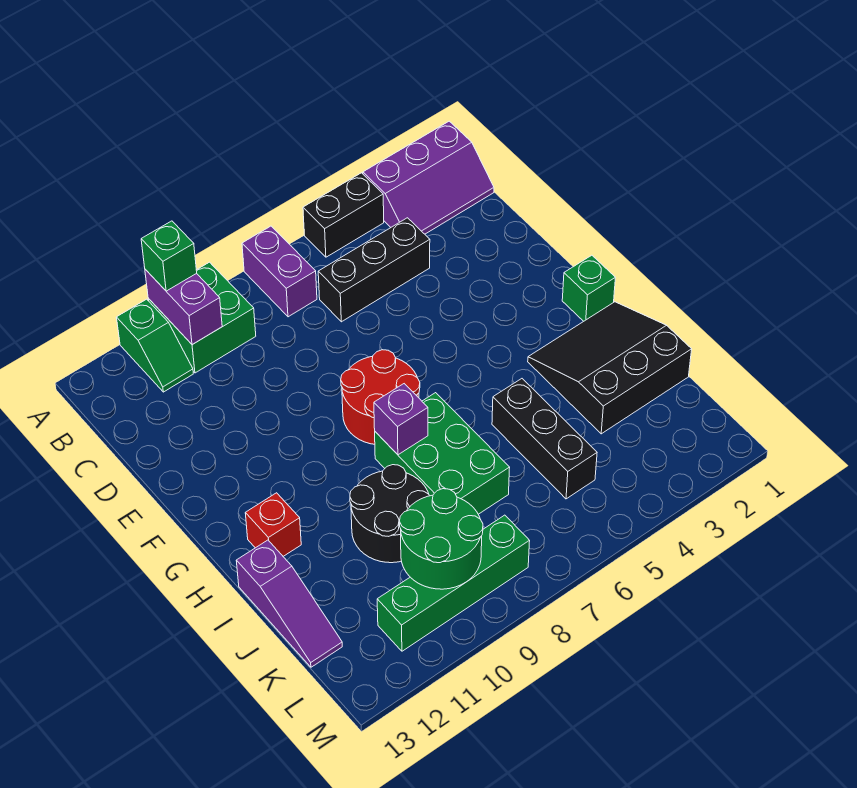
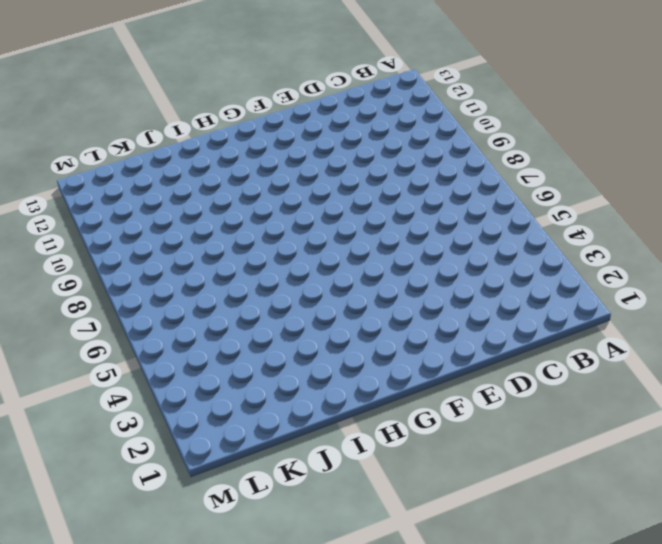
none -> purple slope A1:B3 level 1 top A
none -> black brick A4:A5 level 1
none -> purple brick A7:B7 level 1

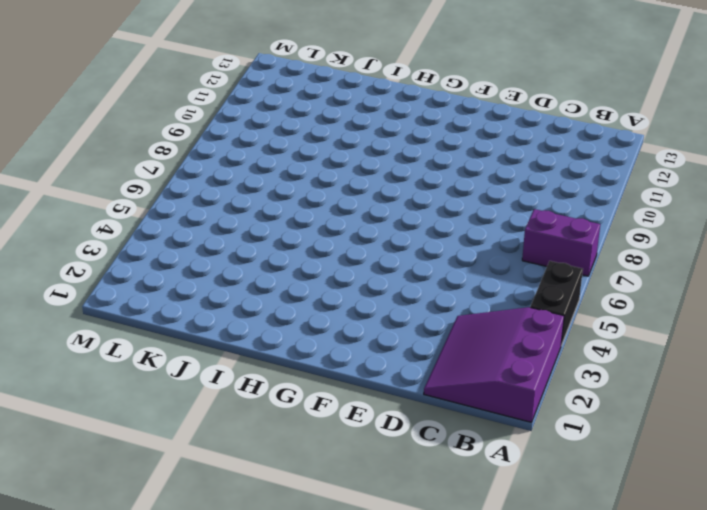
purple slope A1:C3 level 1 top A -> purple slope A1:B3 level 1 top A
none -> green brick A9:B10 level 1
none -> green slope A11:B11 level 1 top A
none -> black brick C4:C6 level 1

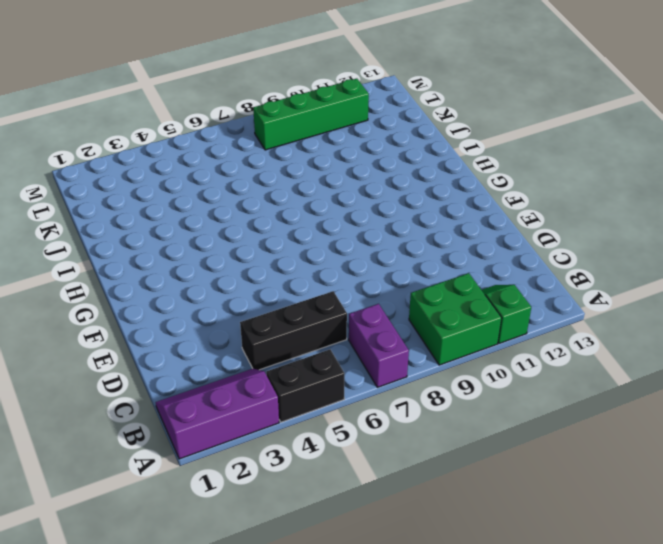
none -> red round brick F7:G8 level 1
none -> green brick G1 level 1
none -> black slope H1:J3 level 1 top J

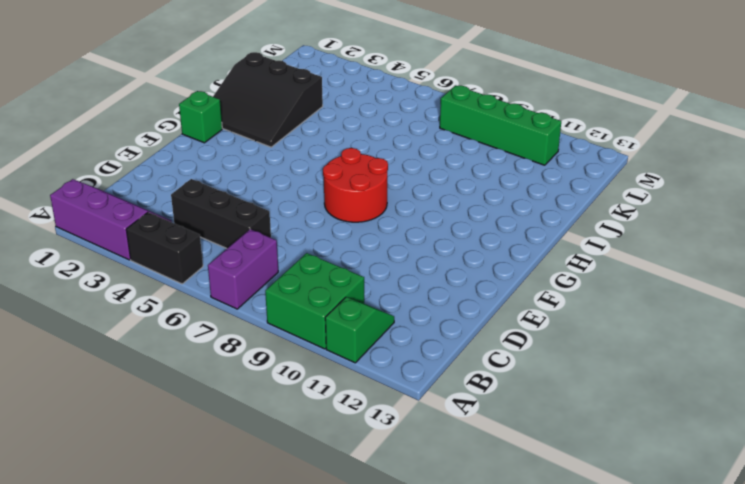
none -> green brick H7:J8 level 1
none -> red brick H12 level 1
none -> black brick I5:K5 level 1

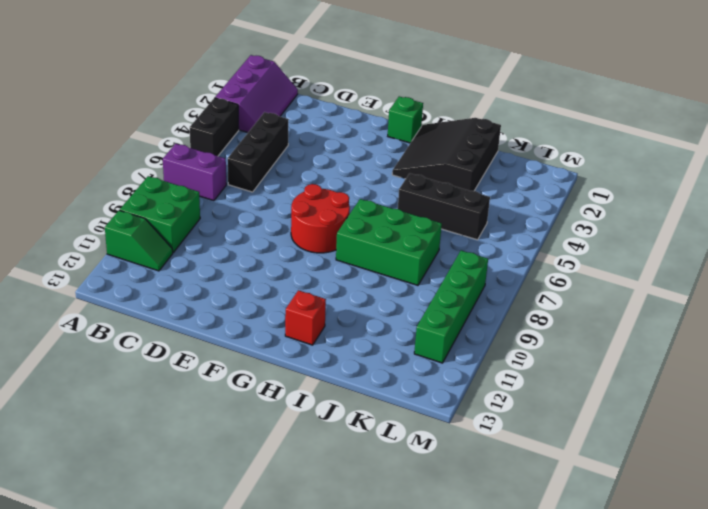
none -> black round brick I9:J10 level 1
none -> purple slope I13:K13 level 1 top I
none -> purple brick A10:B10 level 2

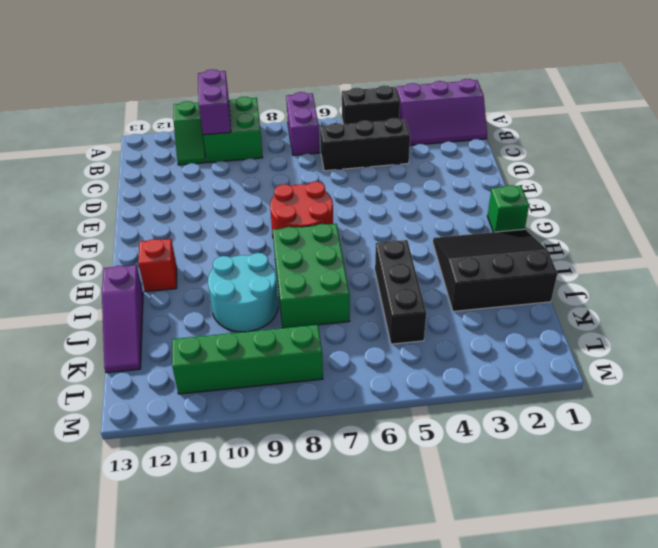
cyan round brick I9:J10 level 1 -> black round brick I9:J10 level 1
none -> purple brick H8 level 2
none -> green round brick K9:L10 level 2
none -> green brick A10 level 3

